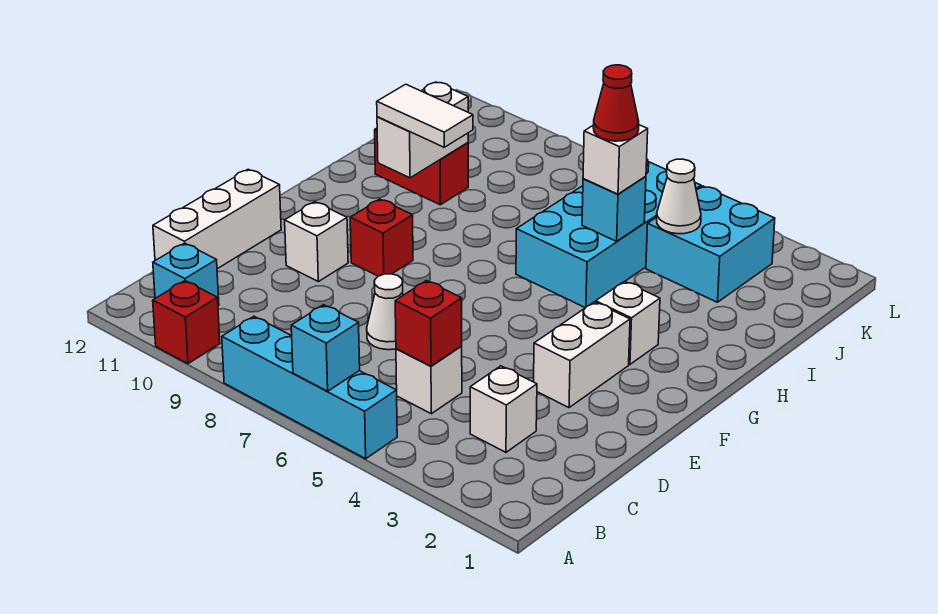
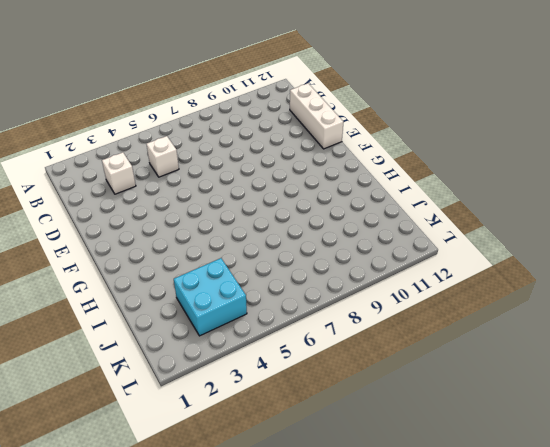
none -> cyan brick A5:A8 level 1
none -> red brick A10 level 1
none -> cyan brick B11 level 1

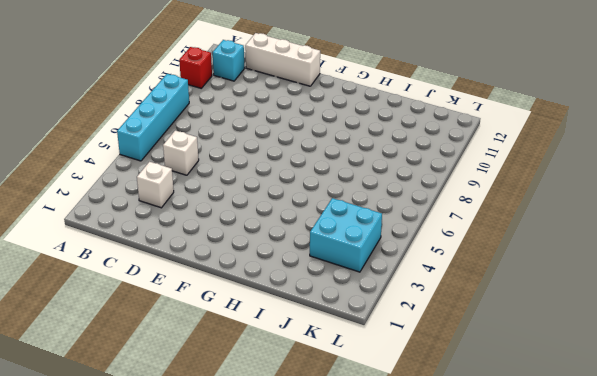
none -> white cone D7 level 1
none -> white brick E3:F3 level 1
none -> white brick E10 level 1

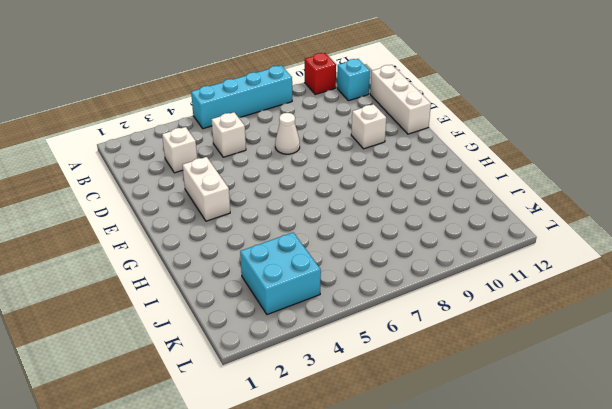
none -> red brick F9 level 1
none -> white brick G3 level 1
none -> cyan brick H5:K6 level 1

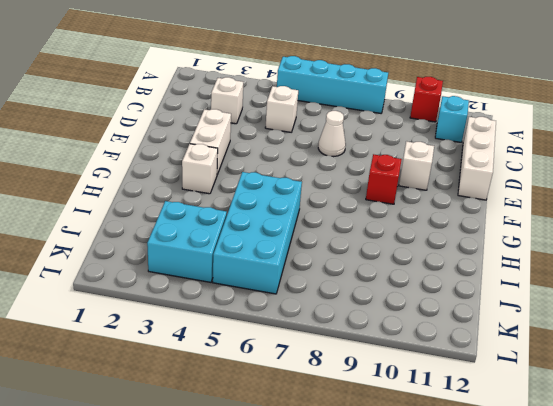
none -> red brick I10:I11 level 1
none -> cyan brick A6 level 2
none -> red brick C5 level 2

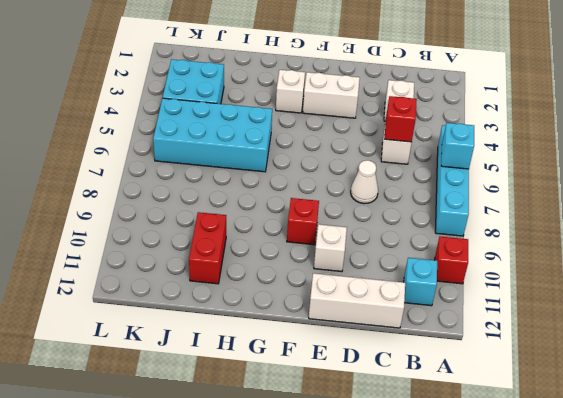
none -> white brick H10:I10 level 2
none -> cyan brick I5 level 2
none -> white cone J4 level 2

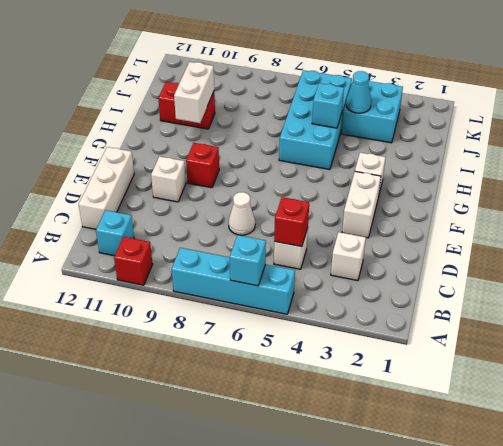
cyan cone J4 level 2 -> white cone J4 level 2
none -> white tile H9:H10 level 3
none -> white brick I5 level 3
none -> red cone I5 level 4

